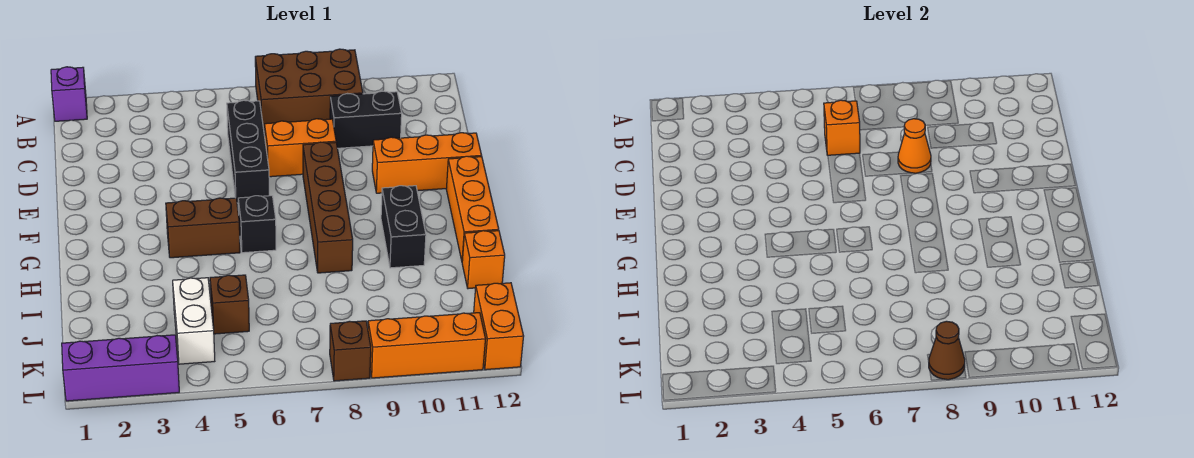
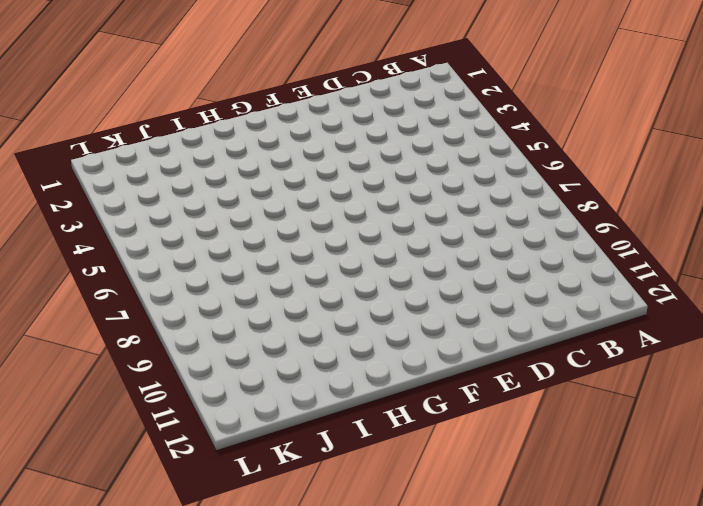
none -> purple brick A1 level 1
none -> brown brick A7:B9 level 1
none -> black brick C6:E6 level 1

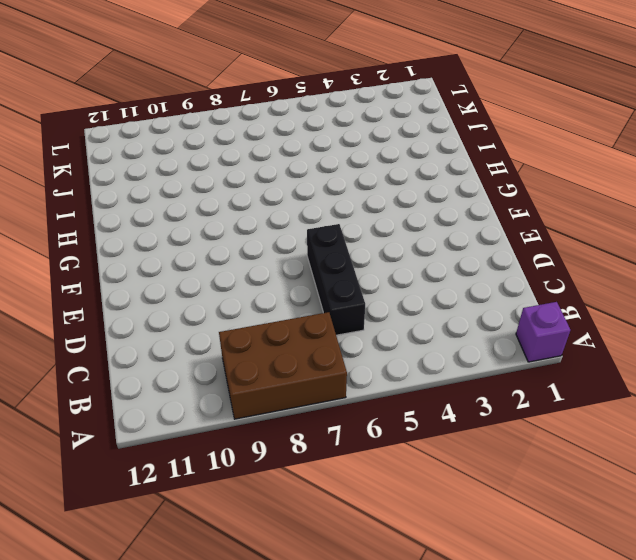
none -> black brick C9:C10 level 1
none -> orange brick D7:D8 level 1
none -> brown brick E8:H8 level 1

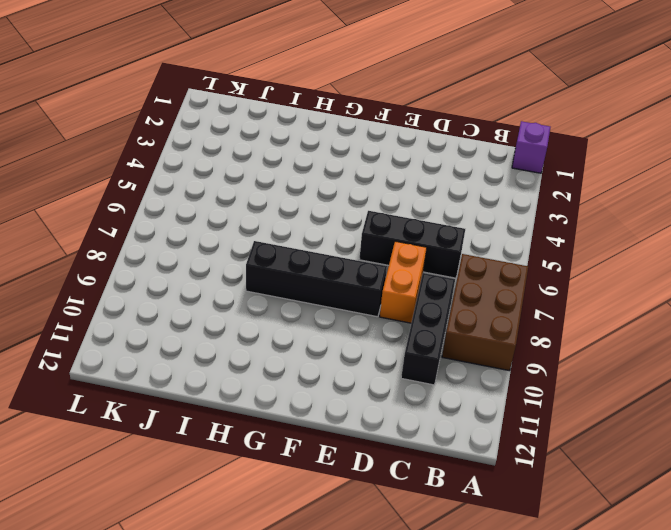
black brick C8:C10 level 1 -> black brick C9:C10 level 1
black brick E8:H8 level 1 -> brown brick E8:H8 level 1
none -> orange brick E10:E12 level 1
none -> orange brick F12:H12 level 1
none -> brown brick G4:G5 level 1

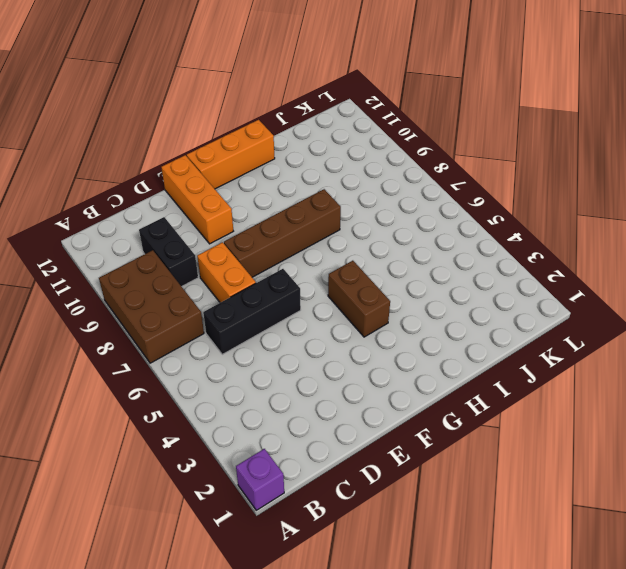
none -> black brick G6 level 1
none -> black brick G10:H10 level 1
none -> orange brick I12 level 1

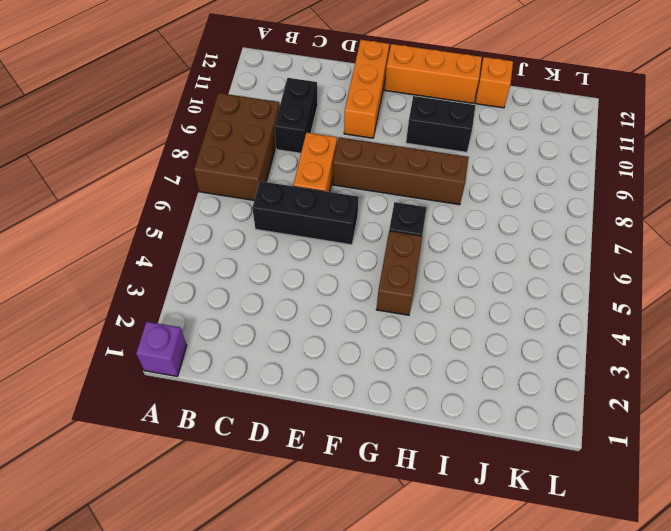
none -> white brick J4:K4 level 1
none -> brown brick J5 level 1
none -> orange brick K12:L12 level 1

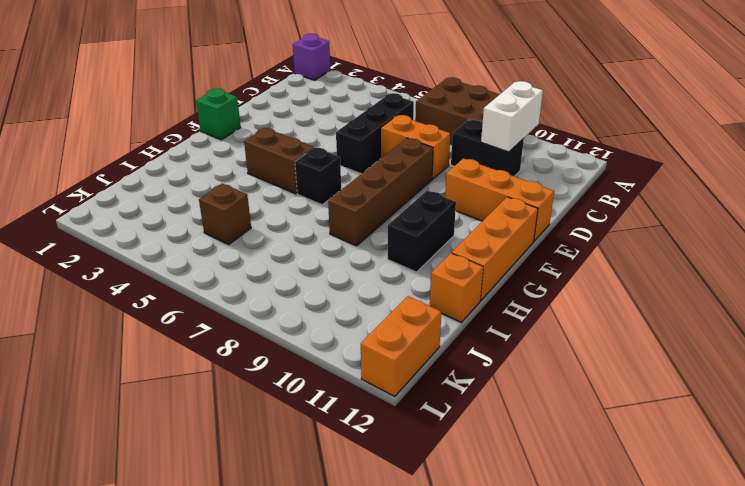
white brick B10:C10 level 2 -> white brick J4:K4 level 1
green brick F1 level 1 -> none
none -> purple brick L1:L3 level 1
none -> brown brick L8 level 1
none -> orange brick L9:L11 level 1

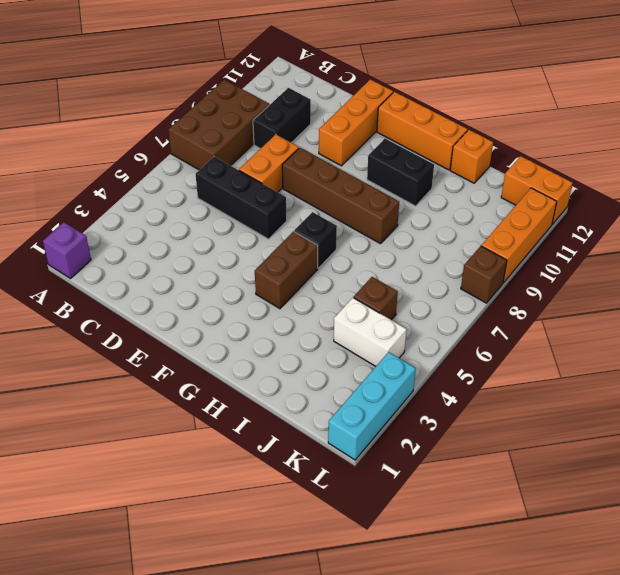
cyan brick L1:L3 level 1 -> purple brick L1:L3 level 1
none -> orange brick C6 level 2
none -> orange cone D8 level 2
none -> brown cone L8 level 2

